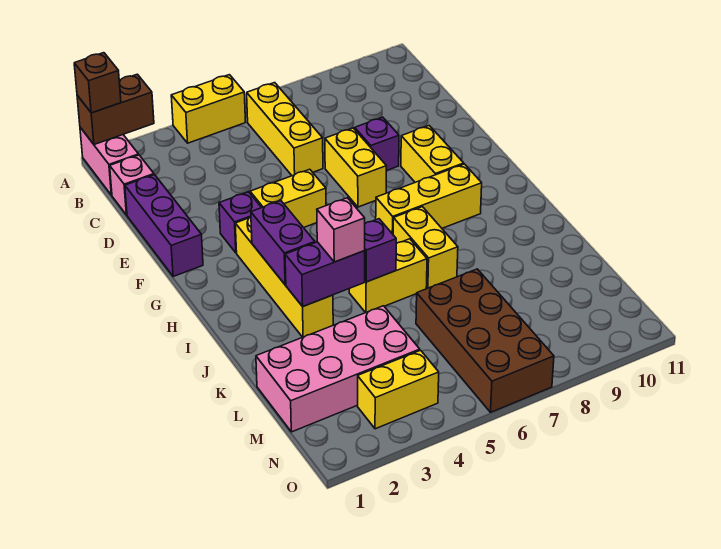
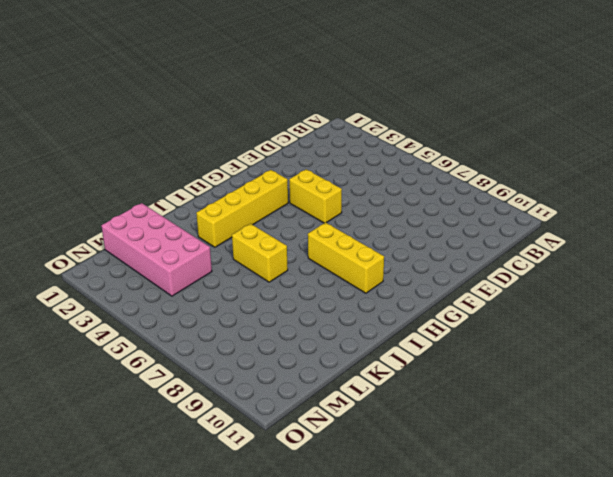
none -> pink brick A1:B1 level 1
none -> yellow brick A4:A5 level 1
none -> yellow brick B6:D6 level 1

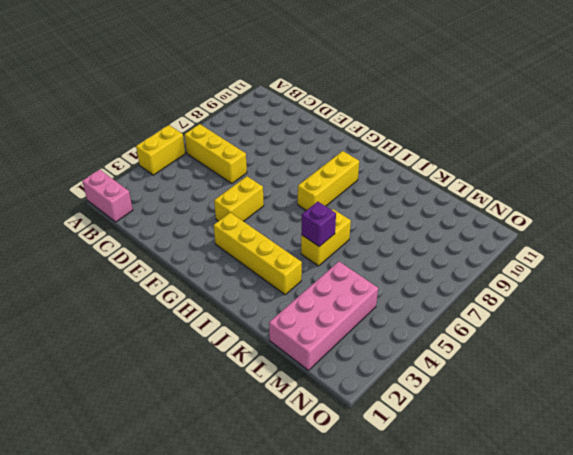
none -> pink brick C1 level 1
none -> purple brick D1:F1 level 1
none -> yellow brick E7:F7 level 1

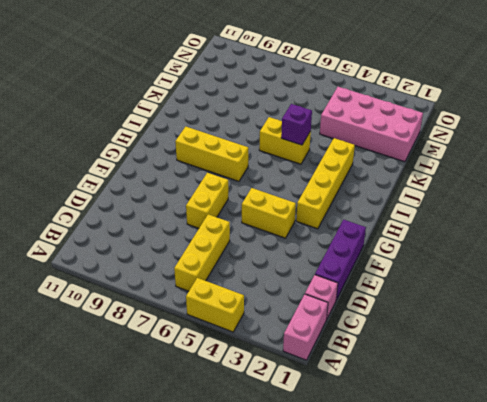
none -> purple brick E8 level 1
none -> purple brick F3 level 1
none -> yellow brick F9:G9 level 1

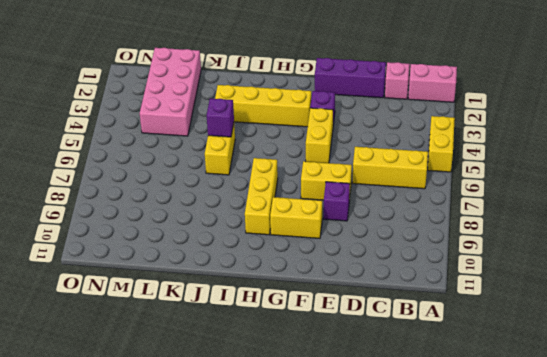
none -> yellow brick I7:J7 level 1
none -> brown brick L6:O7 level 1
none -> yellow brick N3:N4 level 1

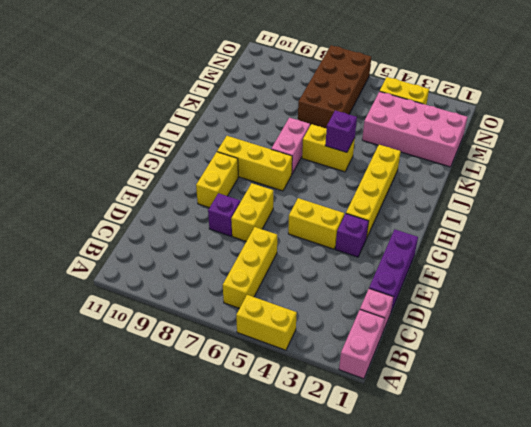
pink brick I7:J7 level 1 -> yellow brick I7:J7 level 1
none -> brown brick A1:A2 level 2
none -> purple brick H3:I3 level 2
none -> purple brick J3:J4 level 2

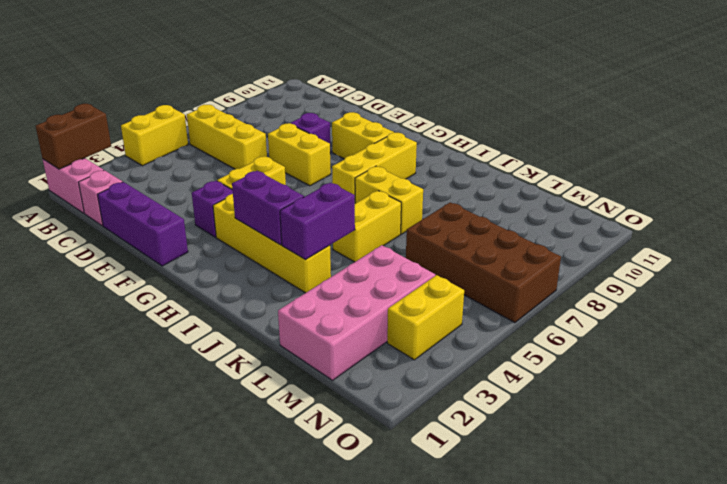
none -> purple brick J5 level 2
none -> brown brick A1 level 3
none -> pink brick J4 level 3

